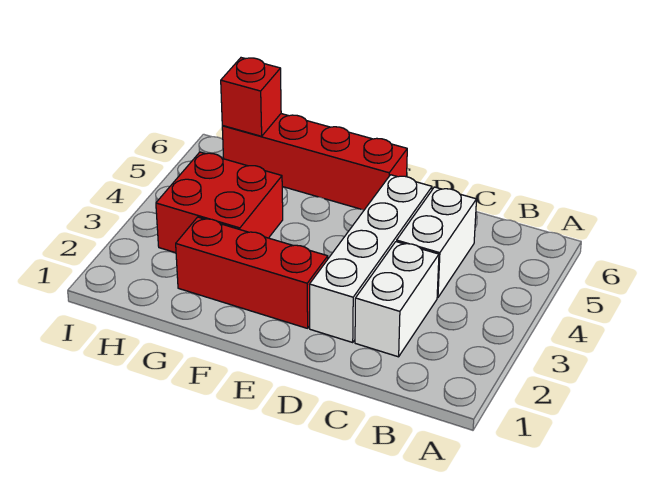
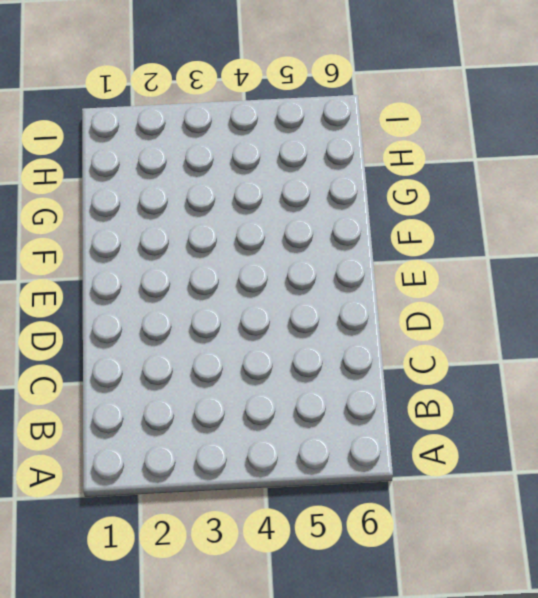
none -> white brick C2:C3 level 1
none -> white brick C4:C5 level 1

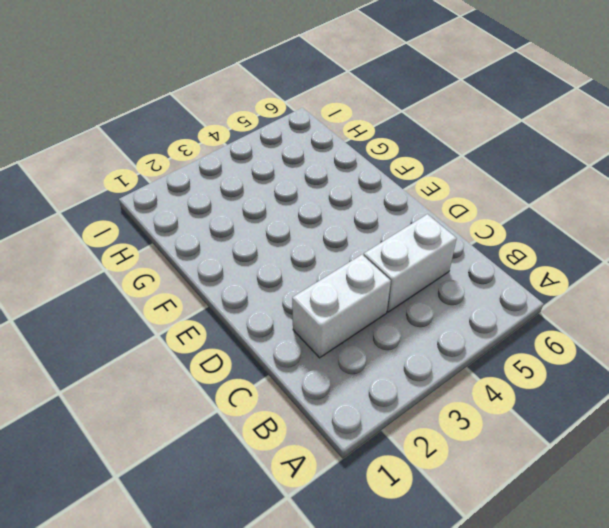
none -> white brick D2:D5 level 1
none -> red brick E2:G2 level 1

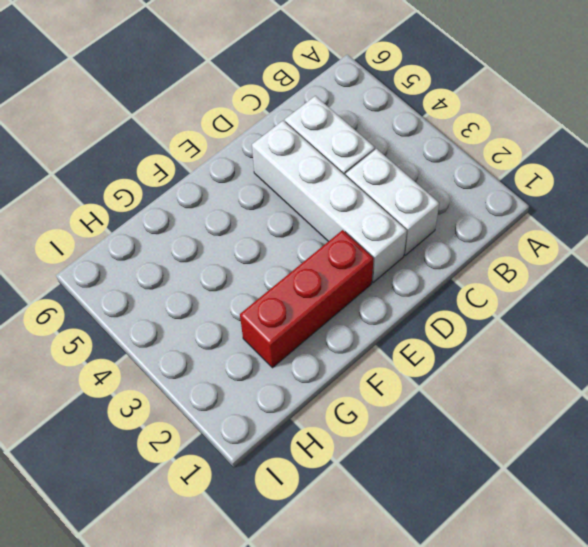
none -> red brick E6:H6 level 1
none -> red brick G3:H4 level 1

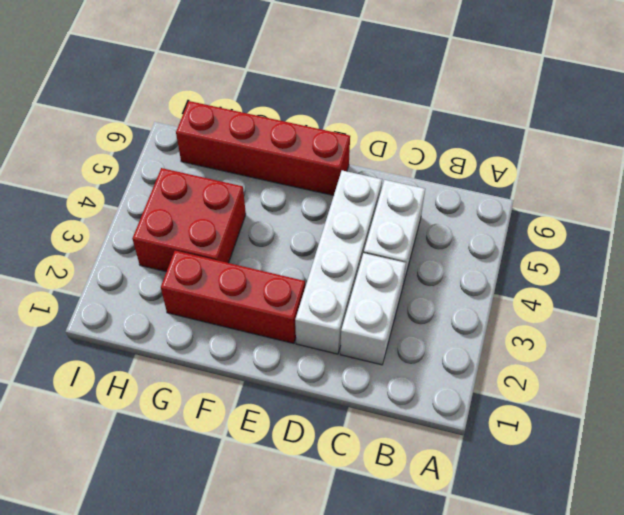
none -> red brick H6 level 2

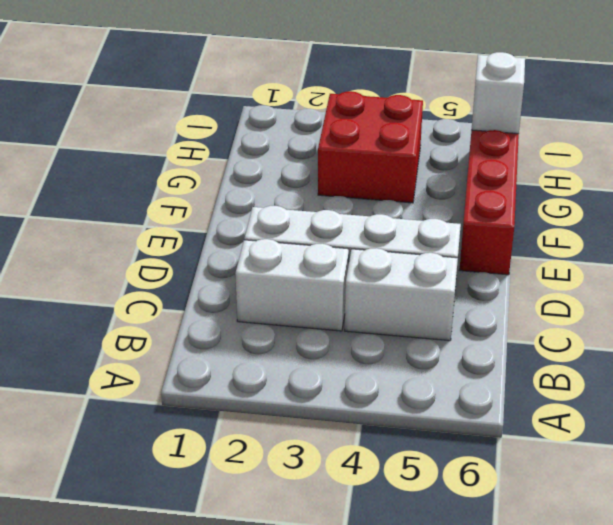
white brick H6 level 2 -> red brick H6 level 2
none -> red brick E2:G2 level 1

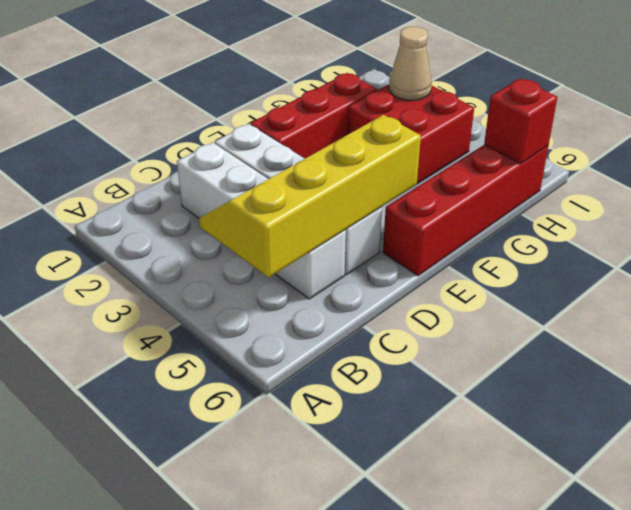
yellow slope B4:E5 level 2 top 5 -> none
tan cone H3 level 2 -> none

